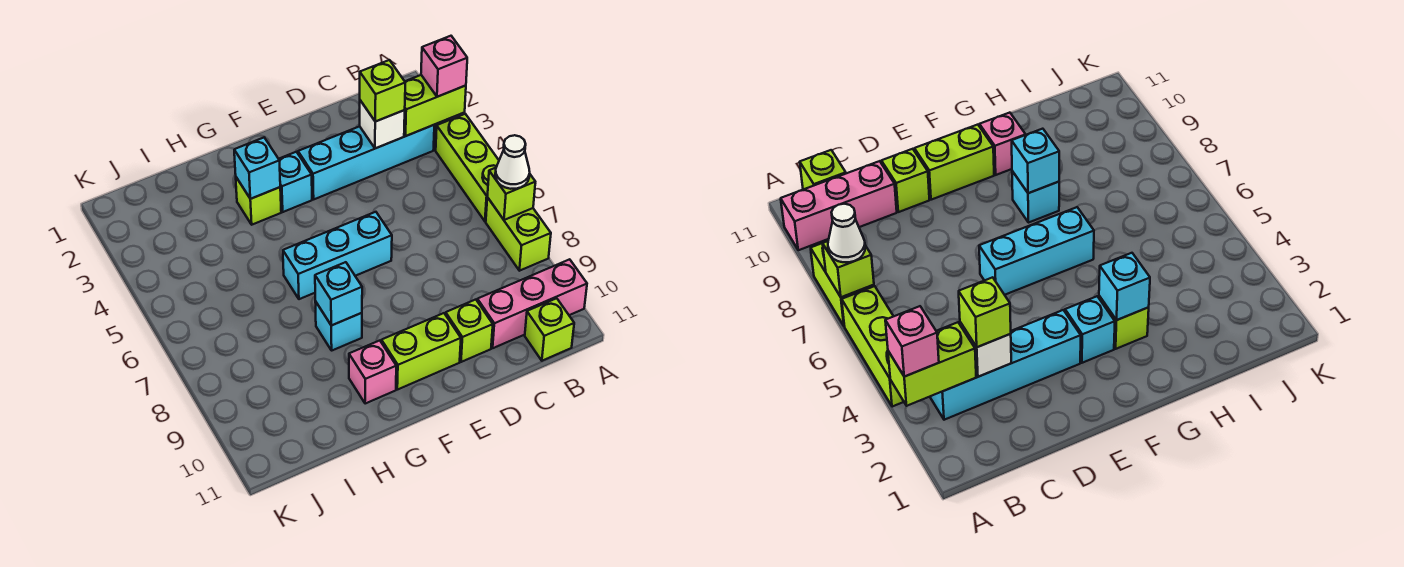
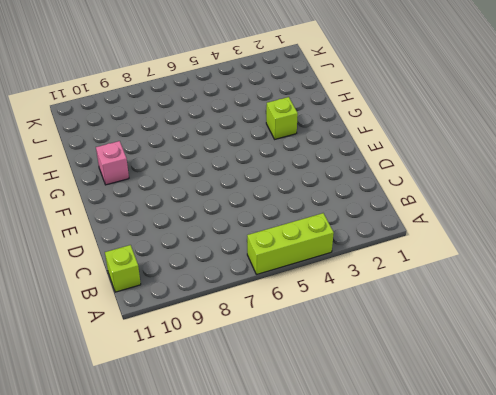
none -> lime brick A7:A8 level 1
none -> pink brick A10:C10 level 1
none -> cyan brick B3:E3 level 1

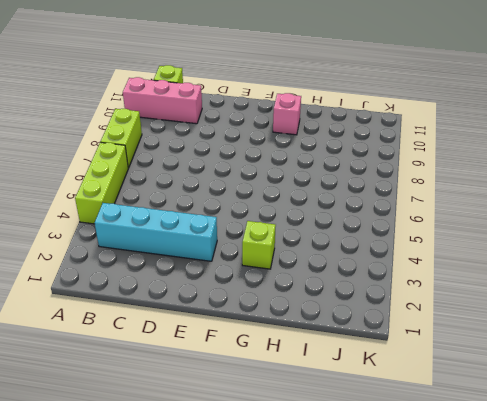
none -> lime brick D10 level 1
none -> cyan brick E6:G6 level 1
none -> lime brick E10:F10 level 1

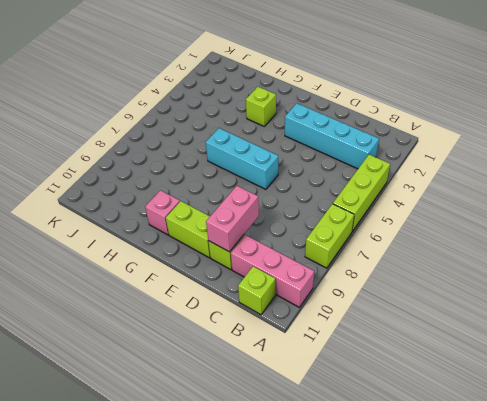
pink brick D9:D10 level 2 -> none
none -> cyan brick F3 level 1
none -> cyan brick G8 level 1
none -> lime brick A3:B3 level 2

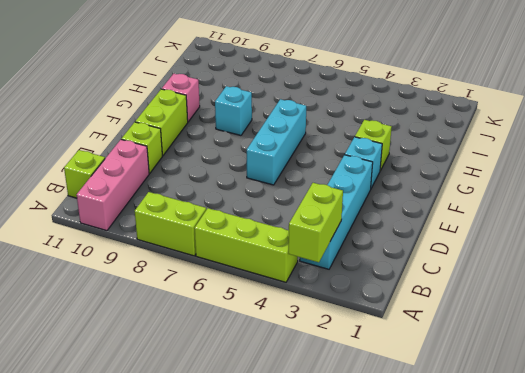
none -> lime brick A7 level 2
none -> white brick C3 level 2
none -> cyan brick G3 level 2

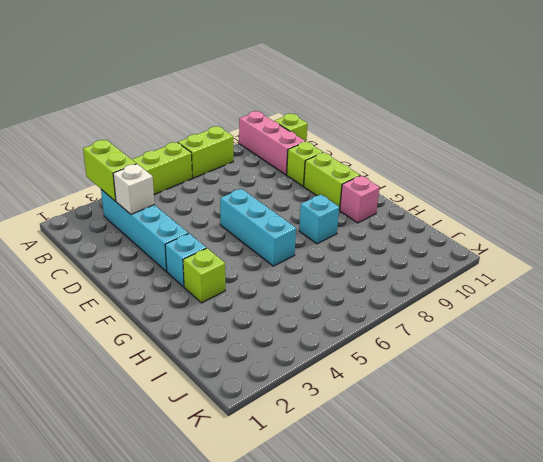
none -> lime brick A7 level 2
none -> cyan brick G3 level 2
none -> cyan brick G8 level 2

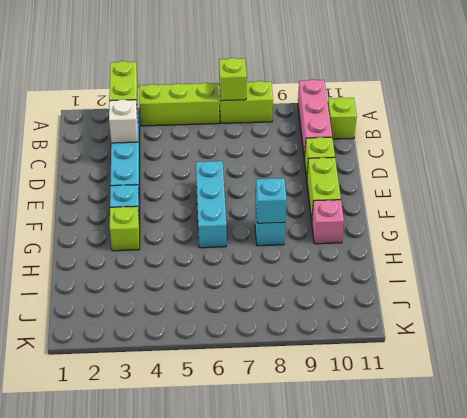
none -> cyan brick G3 level 2
none -> pink brick A3 level 3
none -> white cone A7 level 3

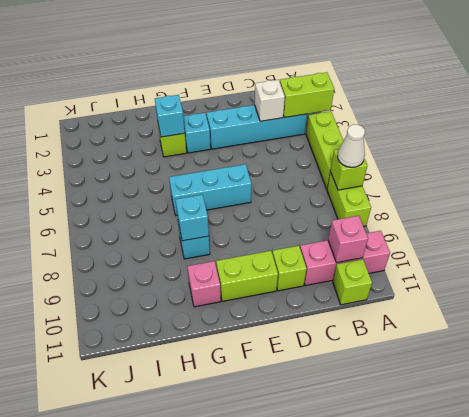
pink brick B10 level 2 -> pink brick A3 level 3
none -> lime brick C3 level 3

